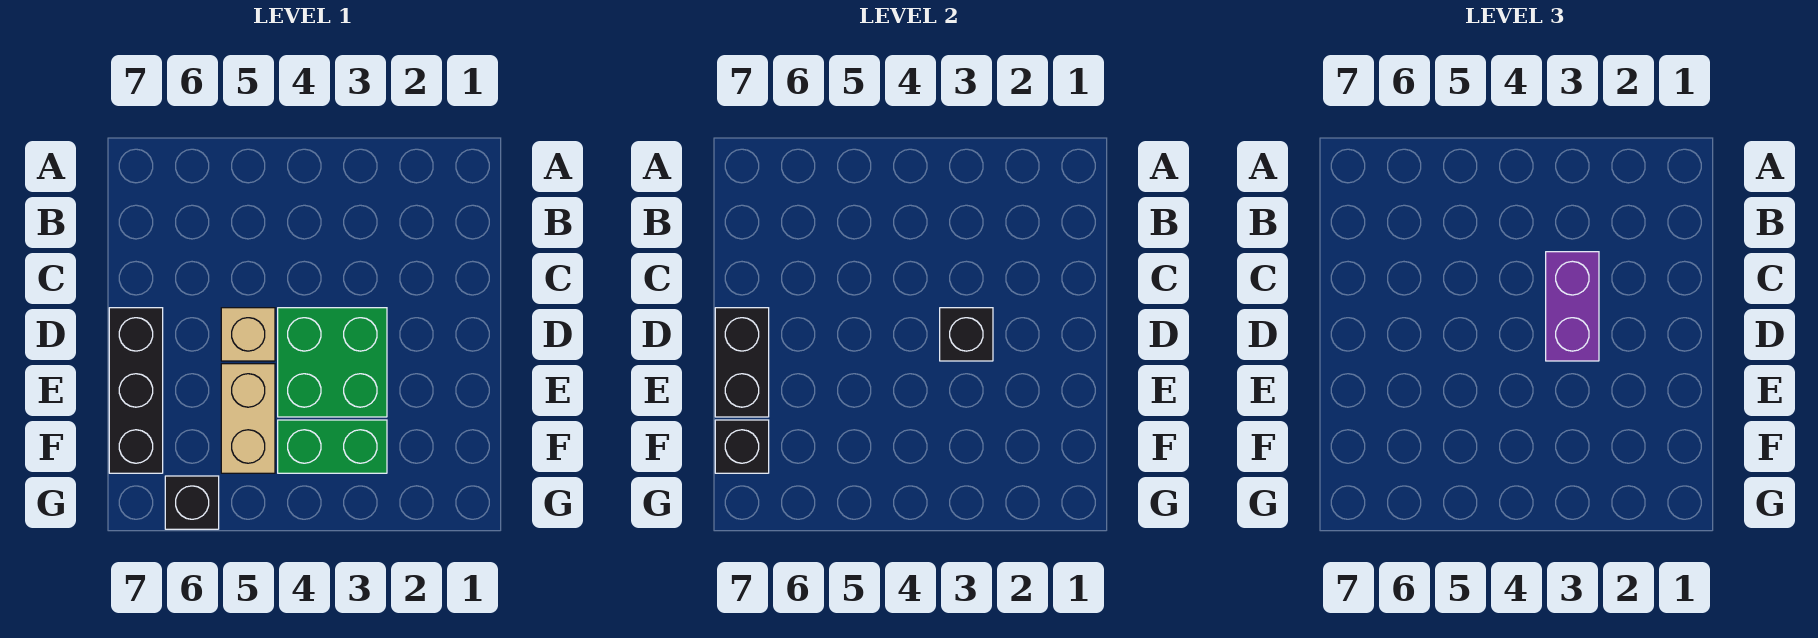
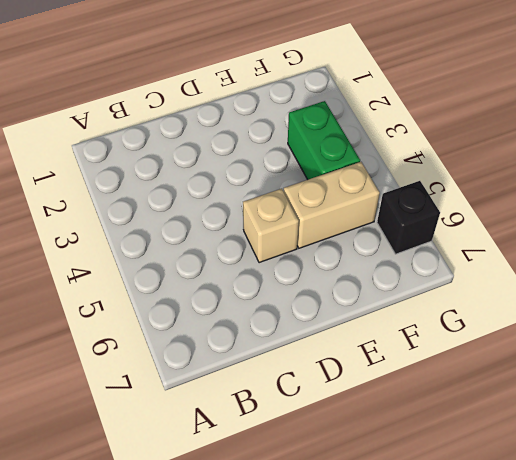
none -> green brick D3:E4 level 1
none -> black brick D7:F7 level 1

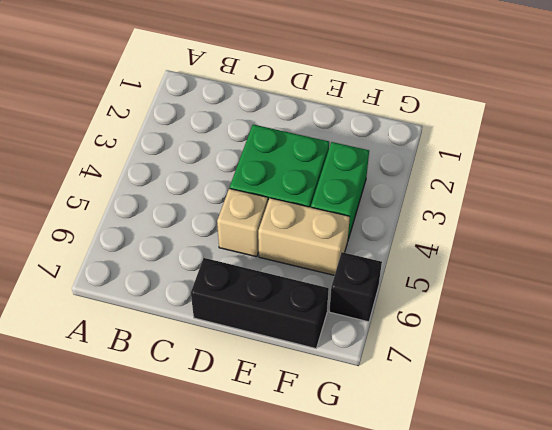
none -> black brick D3 level 2
none -> black brick D7:E7 level 2

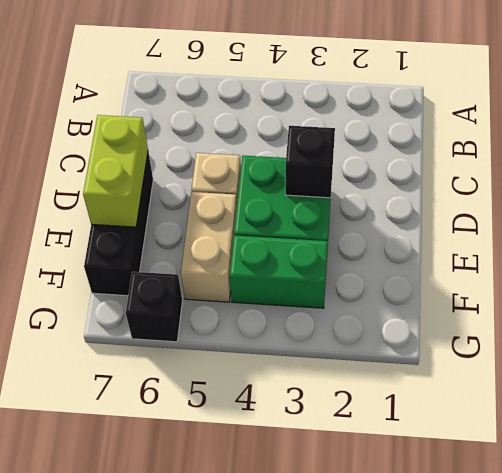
lime brick D7:E7 level 2 -> black brick D7:E7 level 2
none -> black brick F7 level 2
none -> purple brick C3:D3 level 3

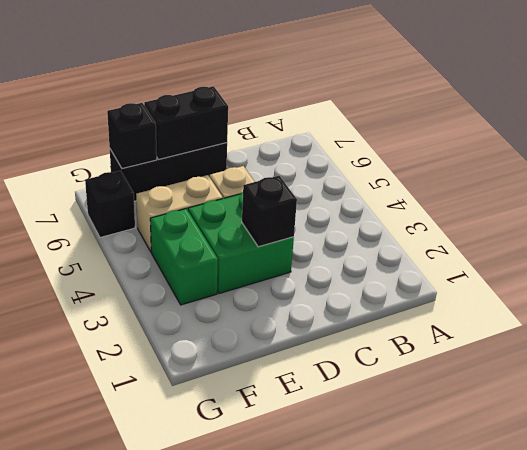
none -> purple brick C3:D3 level 3

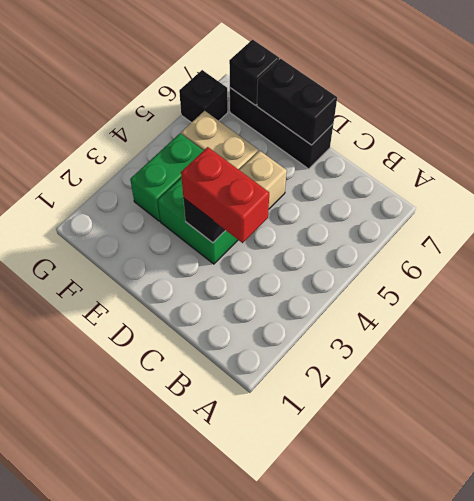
red brick C3:D3 level 3 -> purple brick C3:D3 level 3

